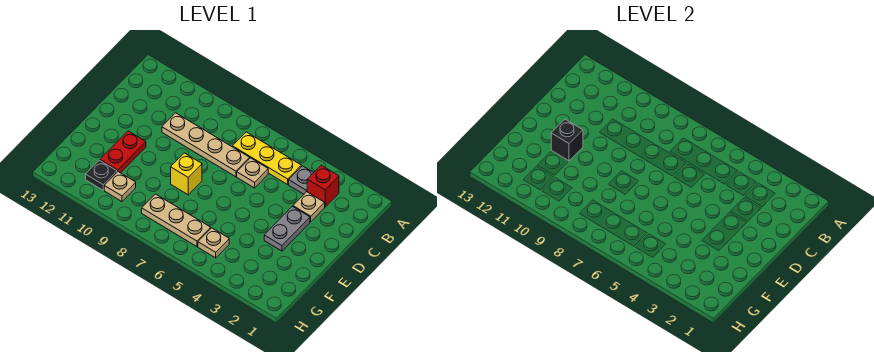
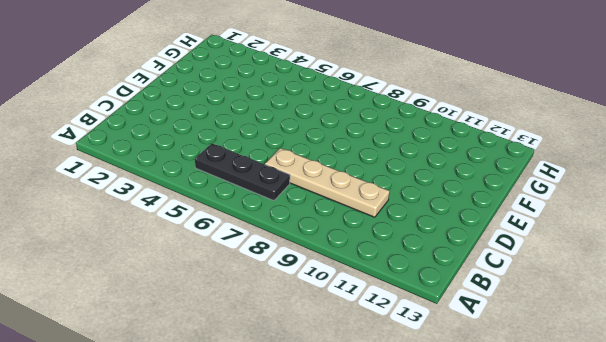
black plate B5:B7 level 1 -> yellow plate B5:B7 level 1
none -> red brick B3 level 1
none -> grey plate B4 level 1
none -> tan plate C3 level 1

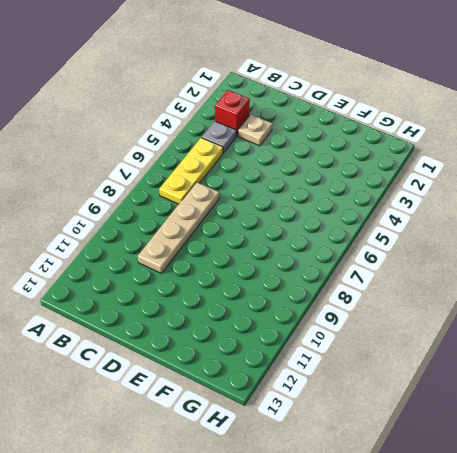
none -> tan plate C6 level 1
none -> grey plate D3:E3 level 1
none -> yellow brick E8 level 1

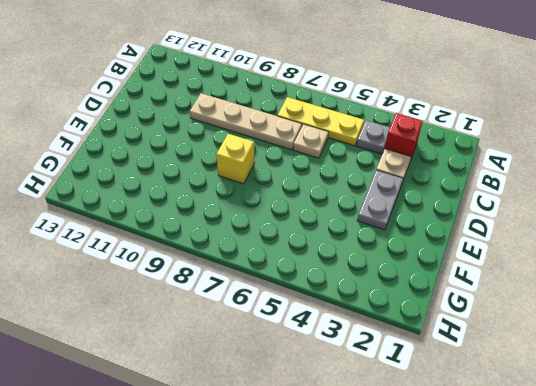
none -> red plate E11:F11 level 1
none -> tan plate G5 level 1
none -> tan plate G6:G8 level 1

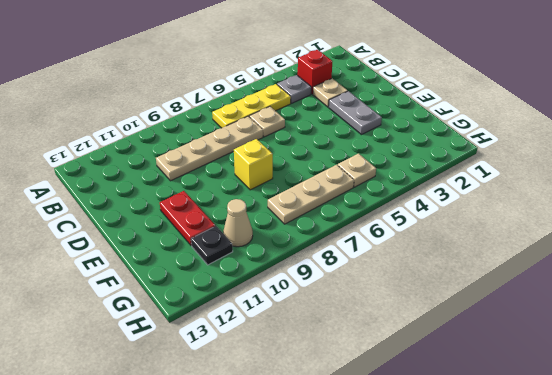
tan cone G10 level 1 -> tan plate G10 level 1
none -> black brick E11 level 2

